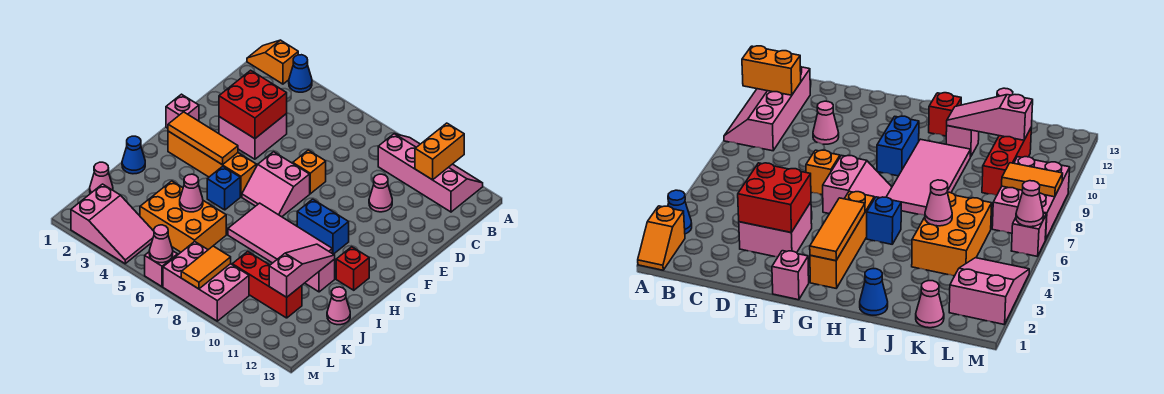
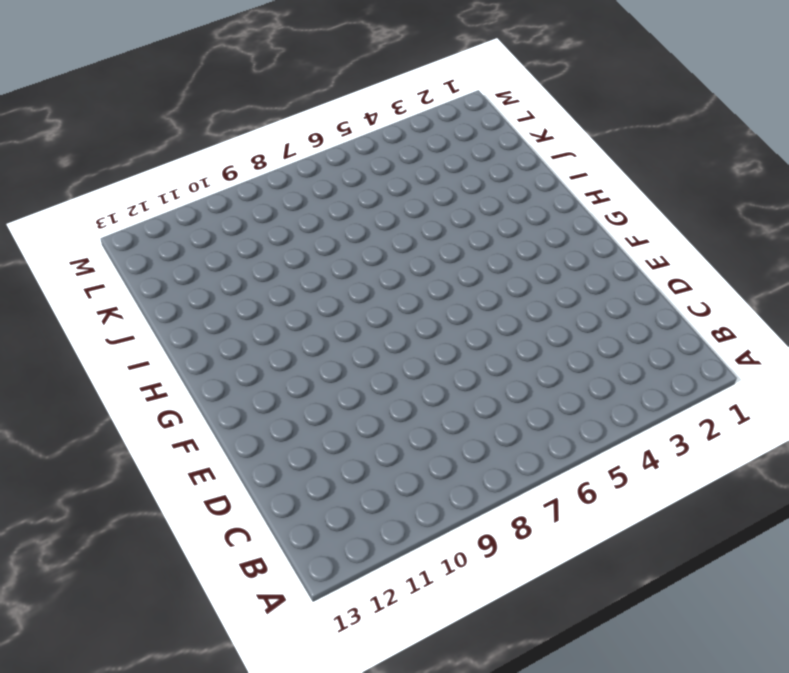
none -> orange slope A1:A2 level 1 top 2
none -> blue cone A3 level 1
none -> pink slope A9:B12 level 1 top B

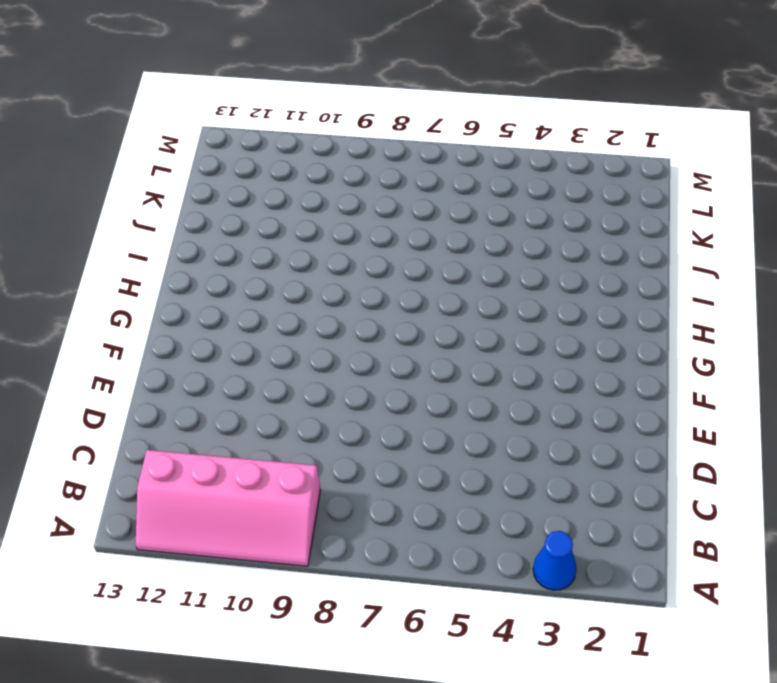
none -> orange slope A1:A2 level 1 top 2
none -> pink brick D3:E4 level 1
none -> pink cone D10 level 1

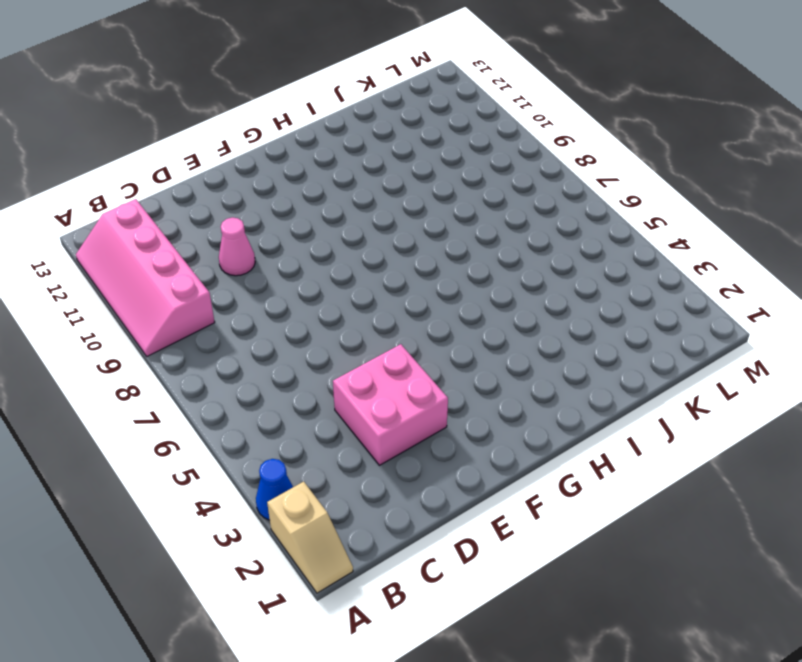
tan slope A1:A2 level 1 top 2 -> orange slope A1:A2 level 1 top 2
none -> orange brick E7 level 1
none -> pink brick F1 level 1
none -> pink slope F6:G7 level 1 top F

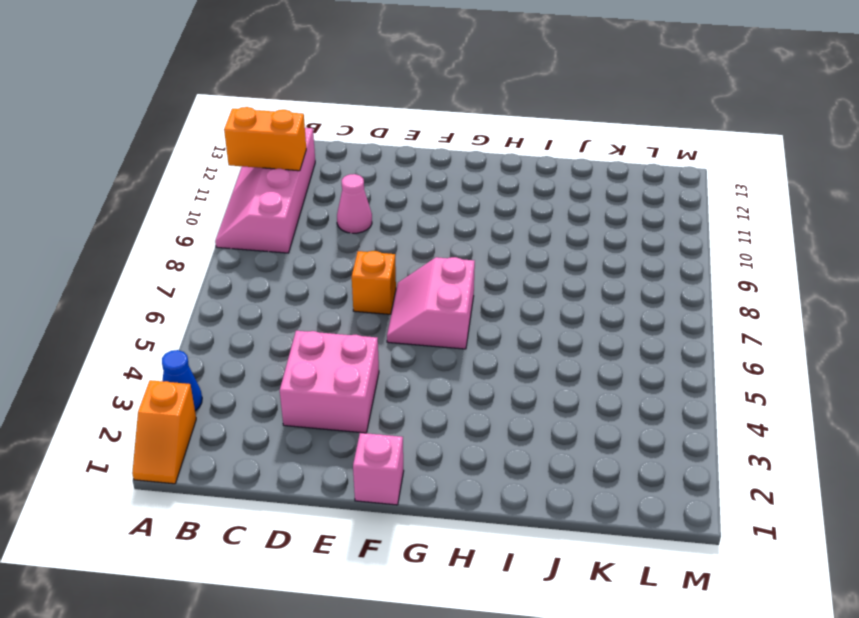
pink slope F6:G7 level 1 top G -> pink slope F6:G7 level 1 top F
none -> orange brick G2:G5 level 1
none -> blue brick G9:G10 level 1
none -> blue brick H5 level 1

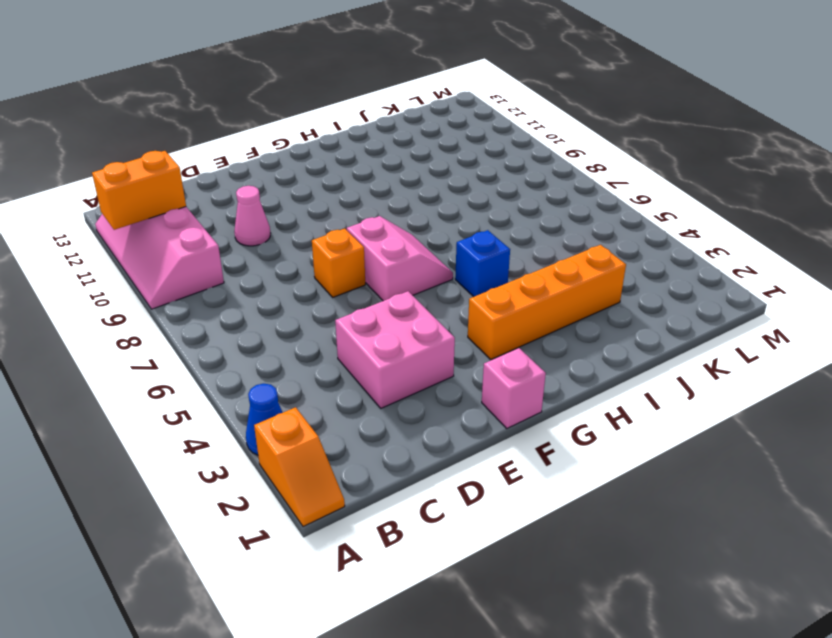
orange brick G3:J3 level 1 -> orange brick G2:G5 level 1
none -> blue brick G9:G10 level 1
none -> pink tile H7:I10 level 1
none -> red brick H12 level 1

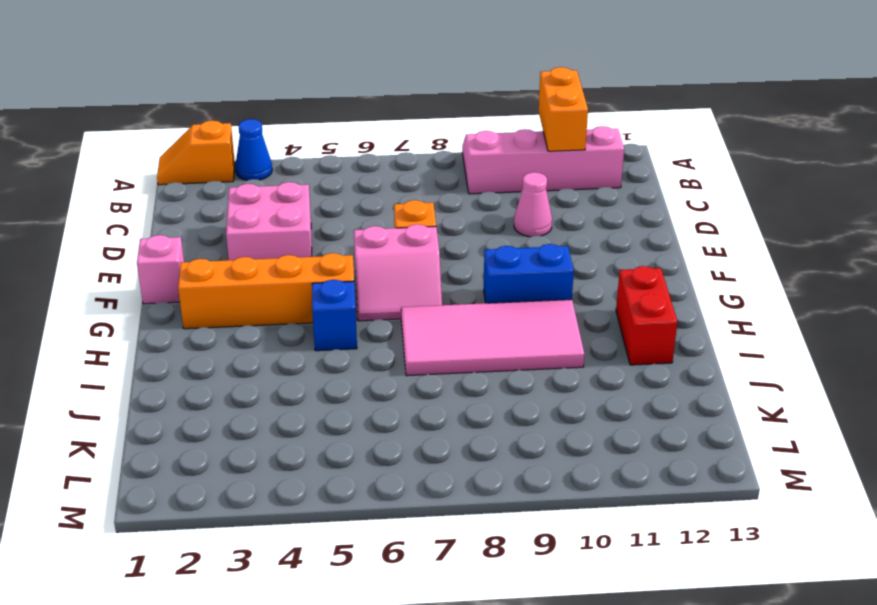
red brick H12:I12 level 1 -> red brick H12 level 1
none -> blue cone I1 level 1
none -> pink brick I11 level 1
none -> orange brick J4:K6 level 1

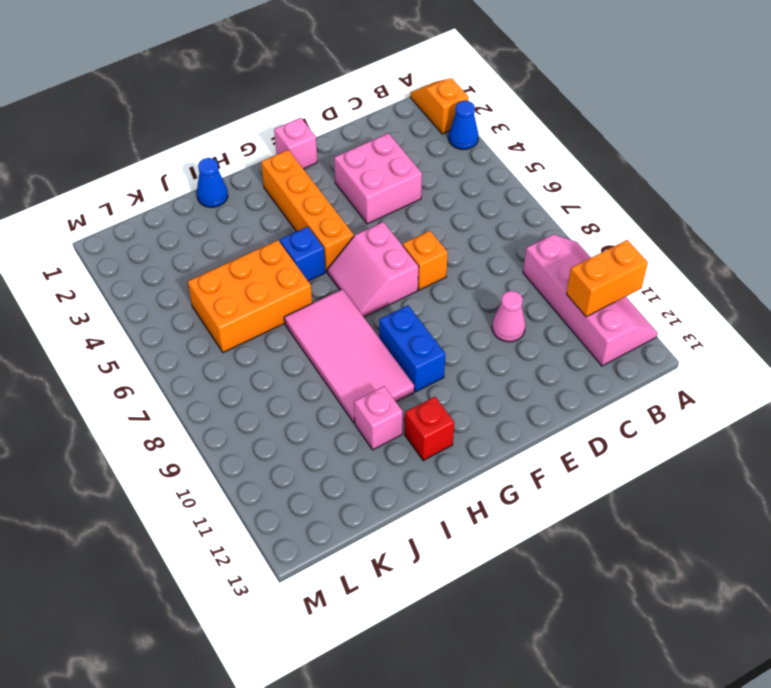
orange brick I5:K6 level 1 -> orange brick J4:K6 level 1
none -> pink cone J13 level 1
none -> pink cone K1 level 1
none -> red brick K9:K11 level 1

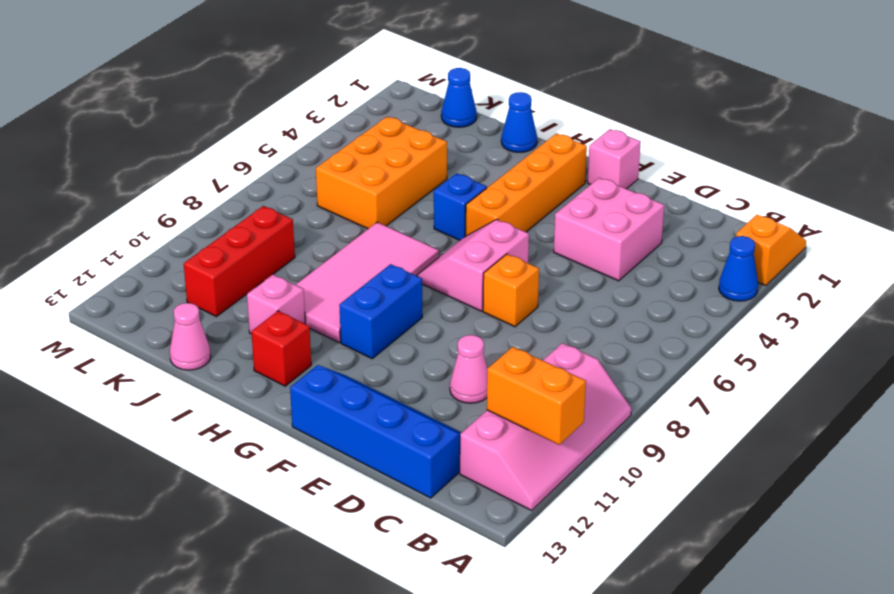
blue slope C12:F13 level 1 top 13 -> none
blue cone K1 level 1 -> pink cone K1 level 1
none -> pink slope L2:M4 level 1 top 2
none -> pink brick L7:M9 level 1
none -> pink brick M6 level 1

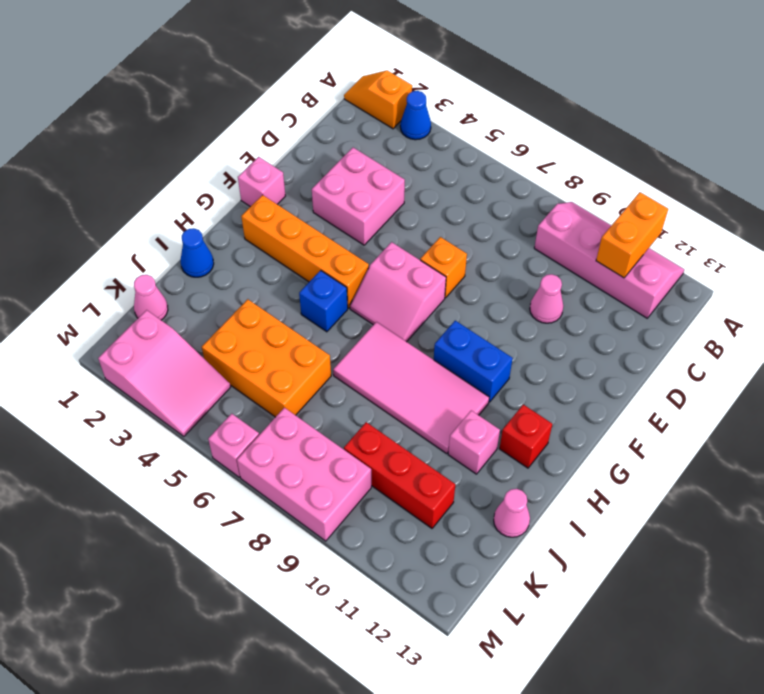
none -> red brick D3:E4 level 2
none -> orange tile G2:G4 level 2
none -> pink slope I11:K11 level 2 top K

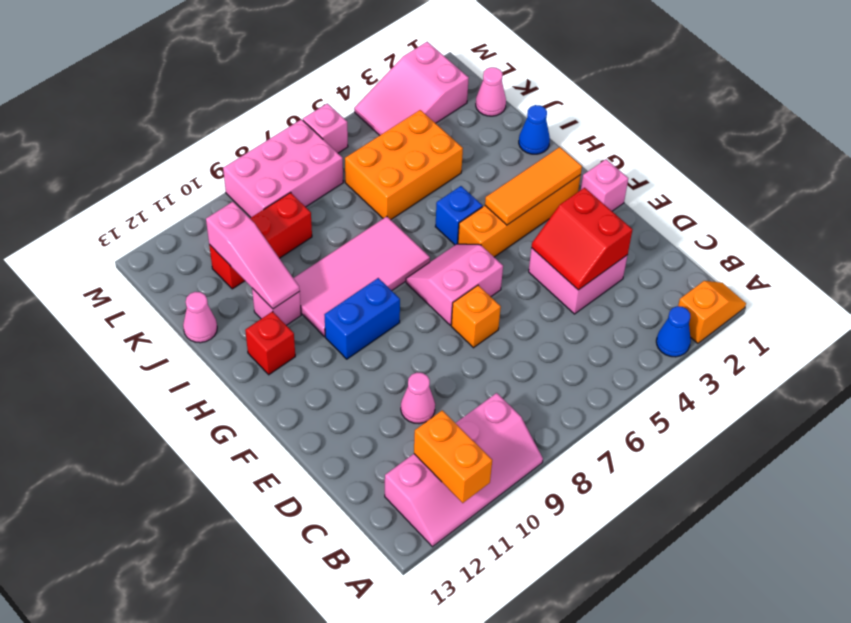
red slope D3:E4 level 2 top 3 -> red brick D3:E4 level 2
none -> pink cone J5 level 2
none -> orange tile L8:M8 level 2
none -> pink cone M6 level 2

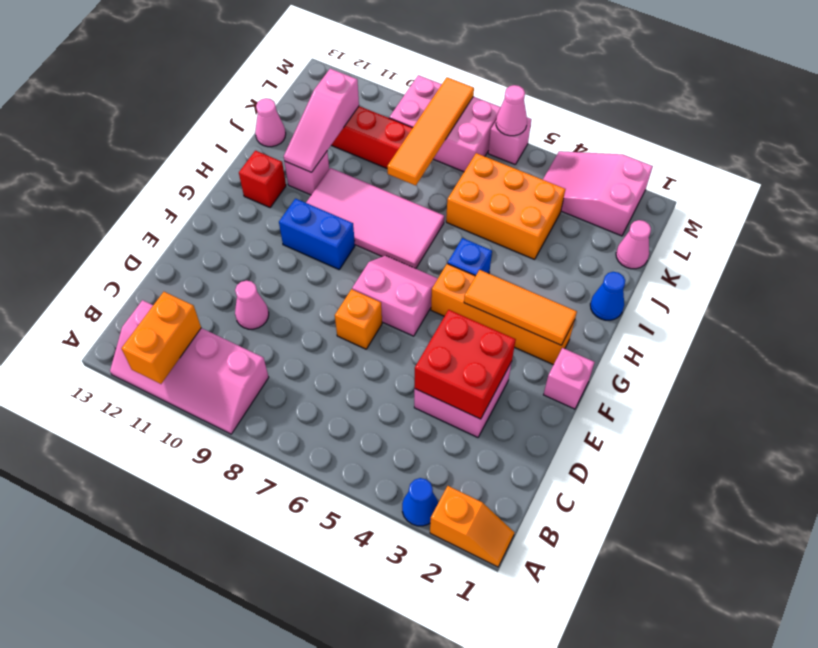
orange tile J8:M8 level 2 -> orange tile L8:M8 level 2
none -> pink cone J5 level 2

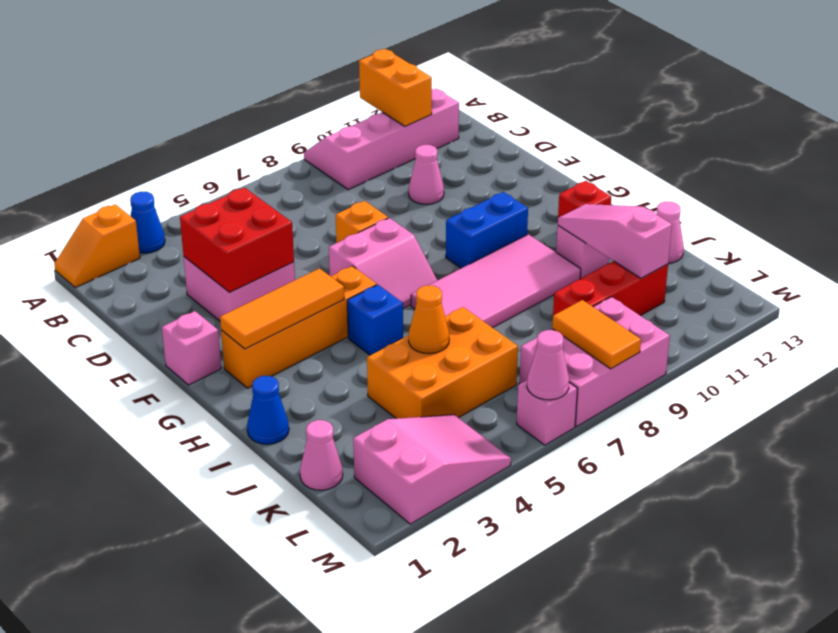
orange cone J5 level 2 -> pink cone J5 level 2

